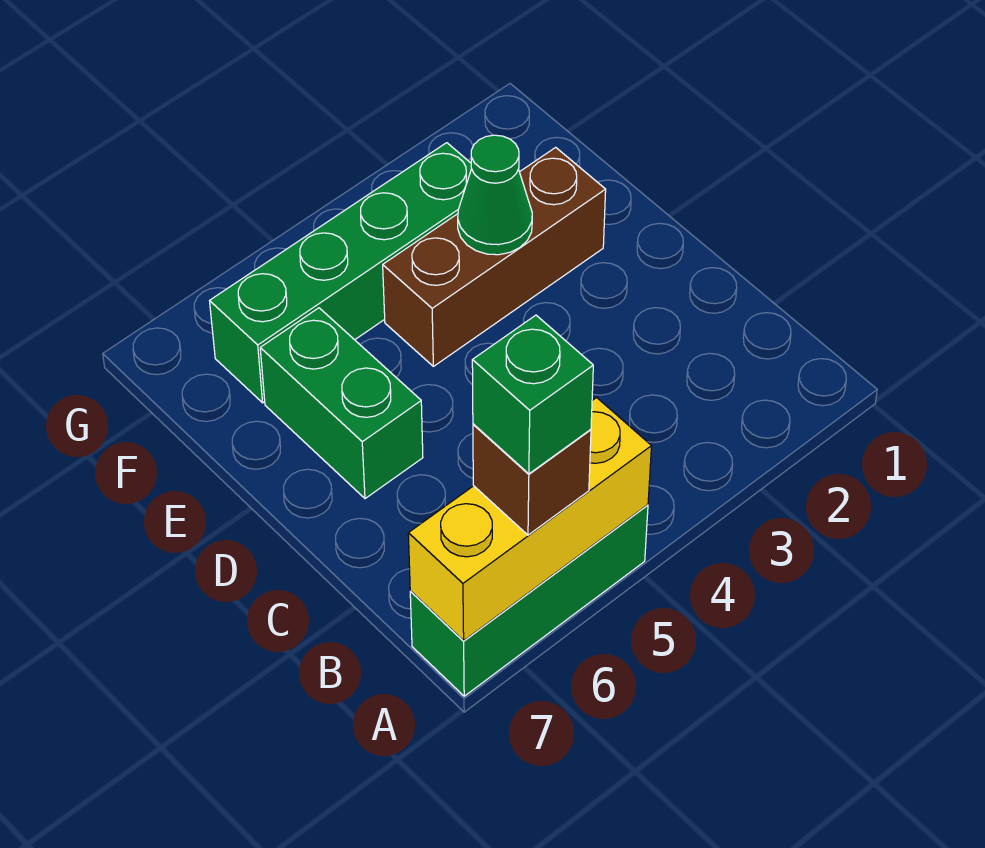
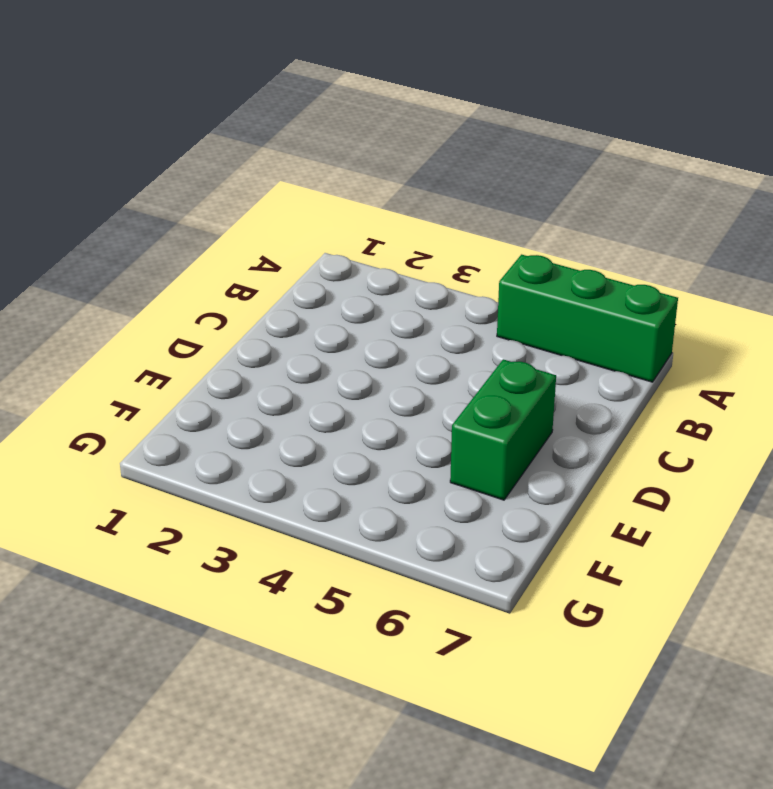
none -> brown brick E2:E4 level 1
none -> green brick F3:F6 level 1

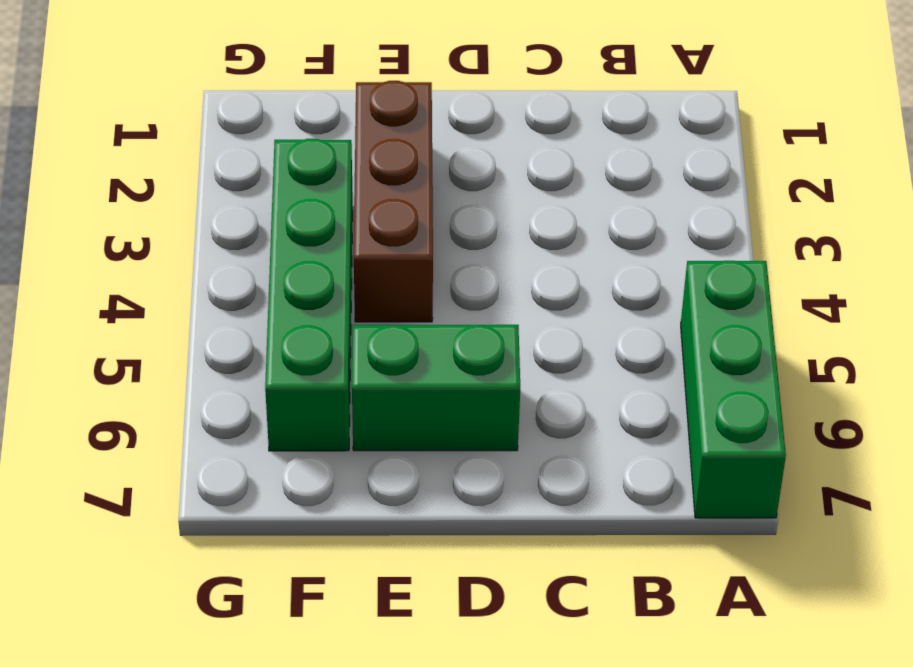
none -> yellow brick A5:A7 level 2
none -> green cone E3 level 2

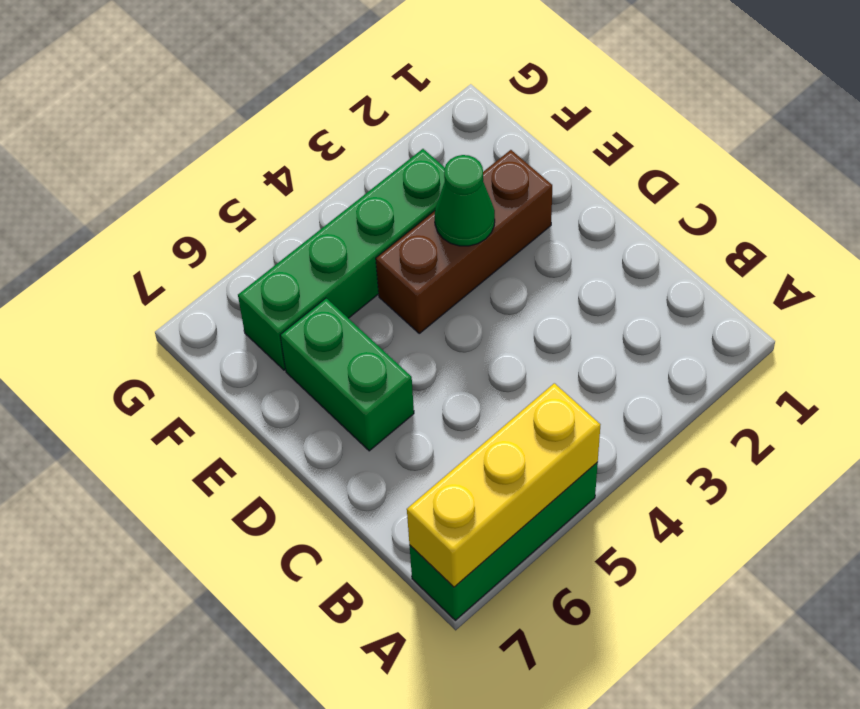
none -> brown brick A6 level 3
none -> green brick A6 level 4

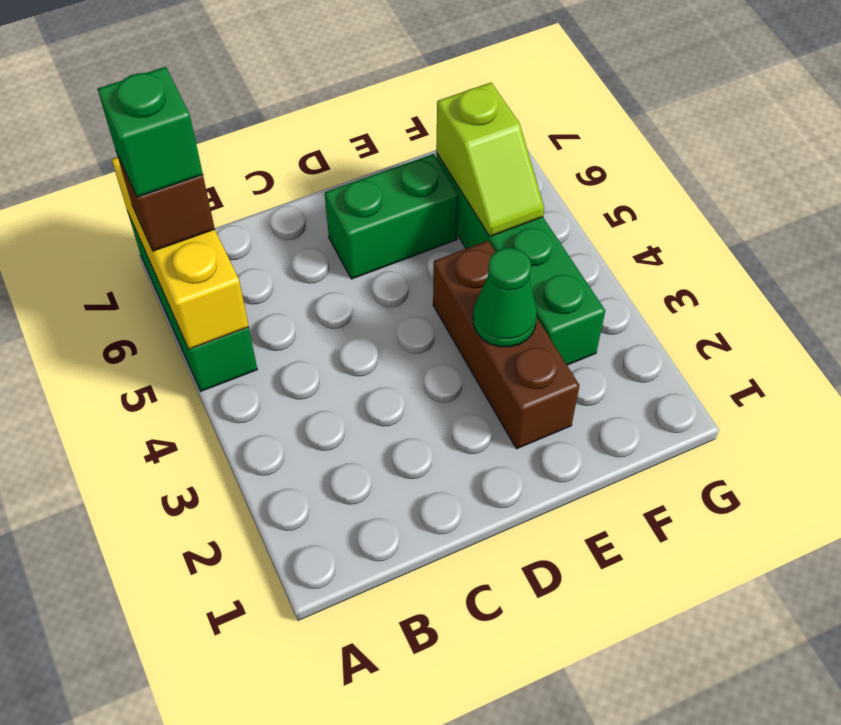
lime slope F5:F6 level 2 top 6 -> none

